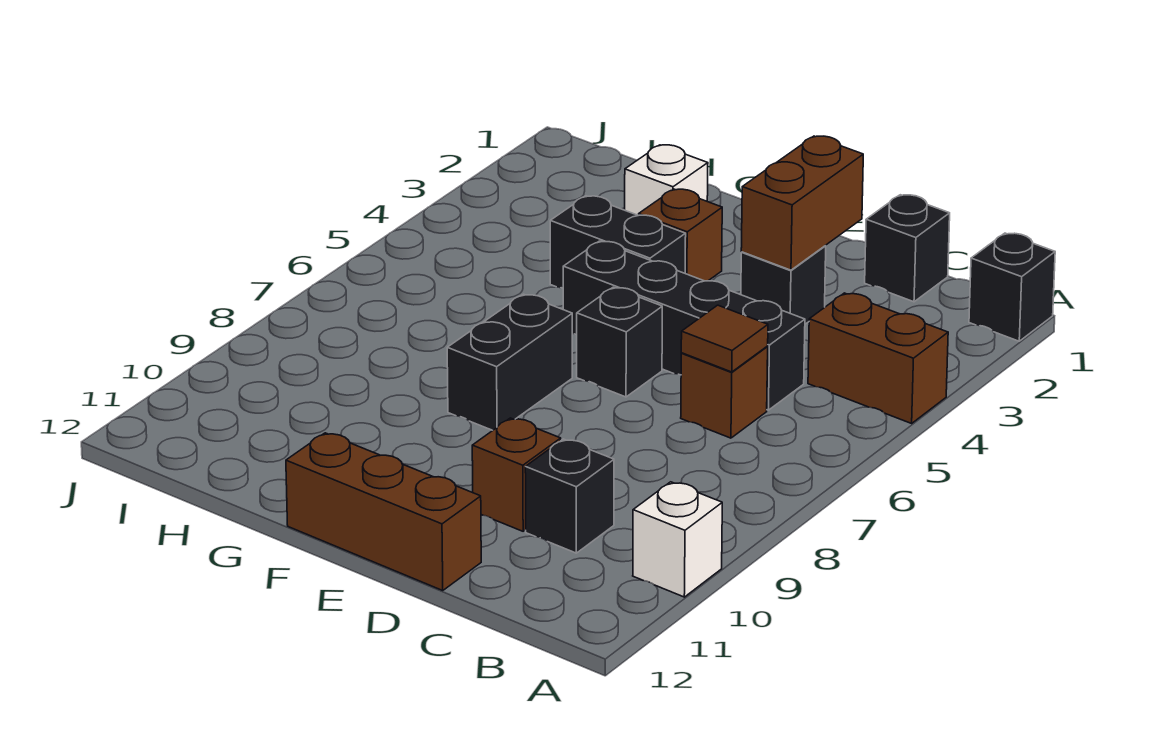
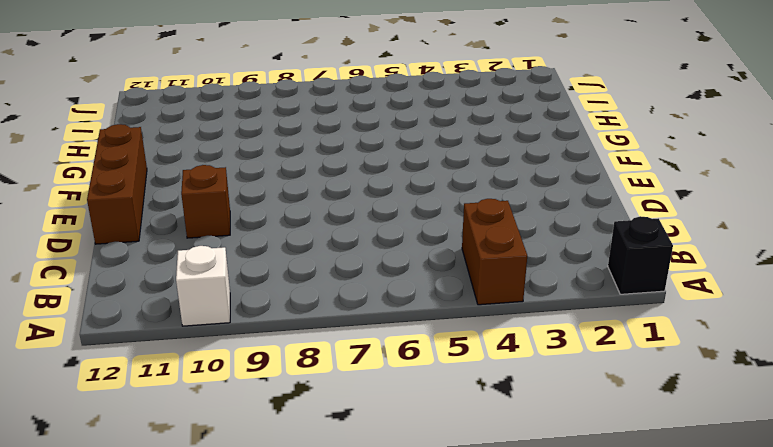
none -> black brick C1 level 1
none -> black brick C5:F5 level 1
none -> brown brick C6 level 1

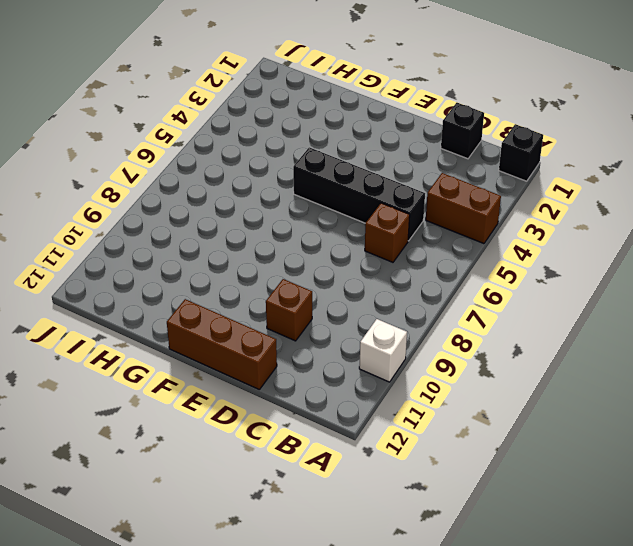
none -> black brick C10 level 1
none -> black brick D3 level 1
none -> black brick E6 level 1

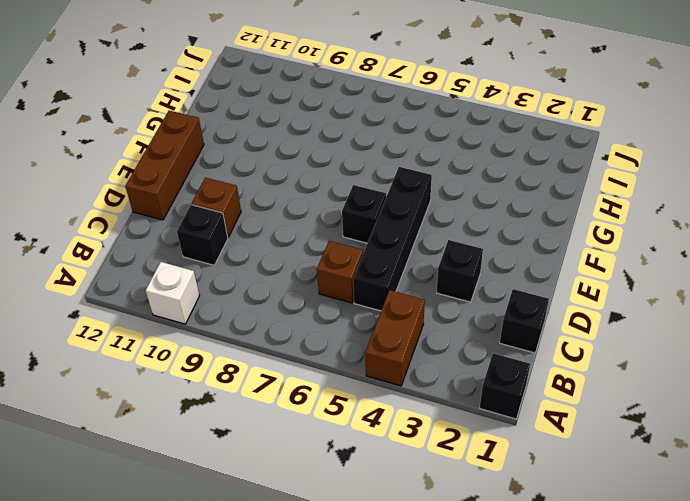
none -> brown brick F3 level 1
none -> black brick F4:G4 level 1
none -> black brick F7:F8 level 1

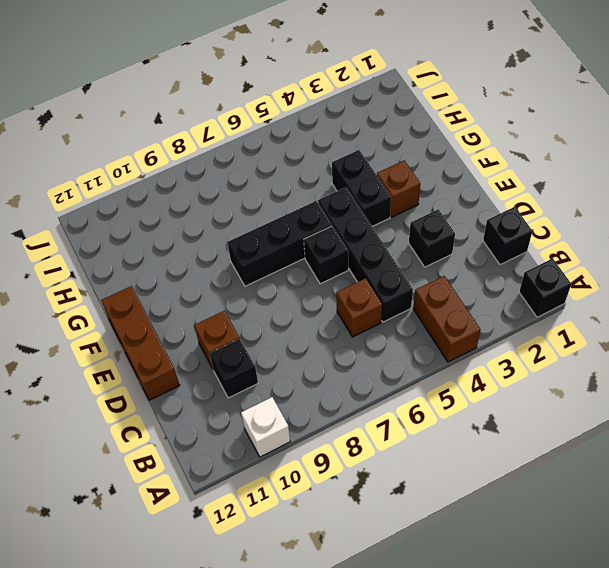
black brick F6:F8 level 1 -> black brick F7:F8 level 1
none -> white brick G2 level 1
none -> brown tile C6 level 2
none -> brown brick D2:D3 level 2

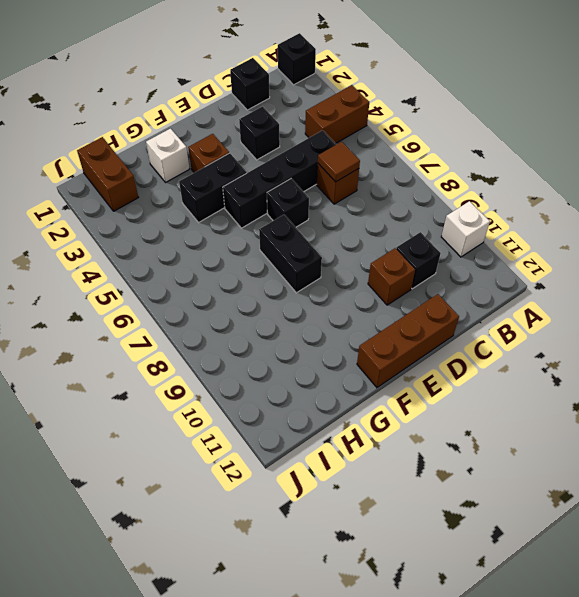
brown brick I1:I2 level 1 -> brown brick D2:D3 level 2

